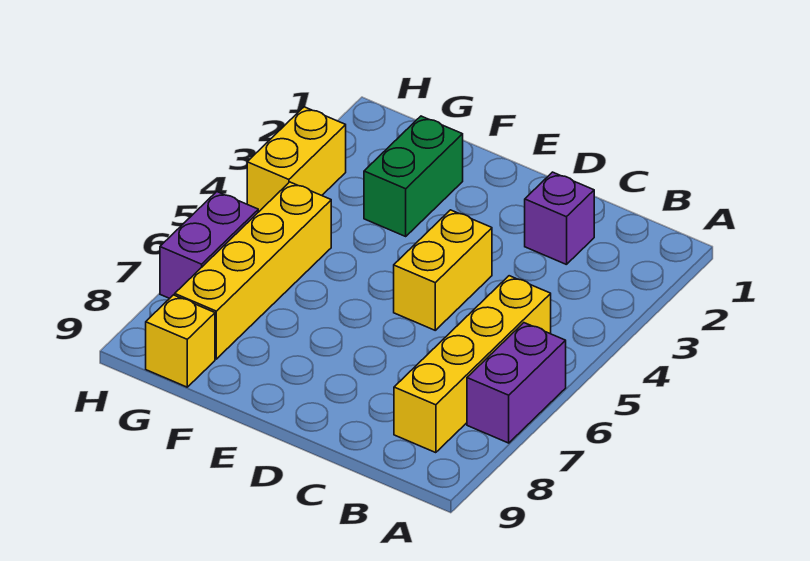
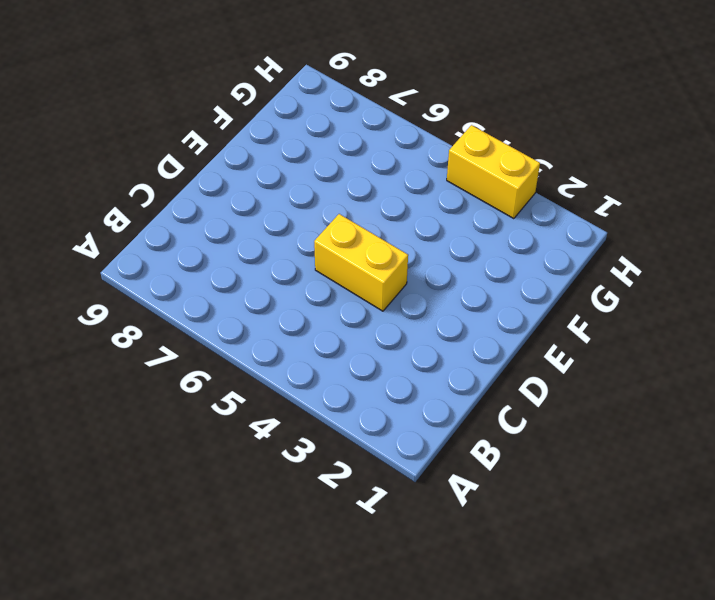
none -> purple brick A6:A7 level 1
none -> yellow brick B5:B8 level 1

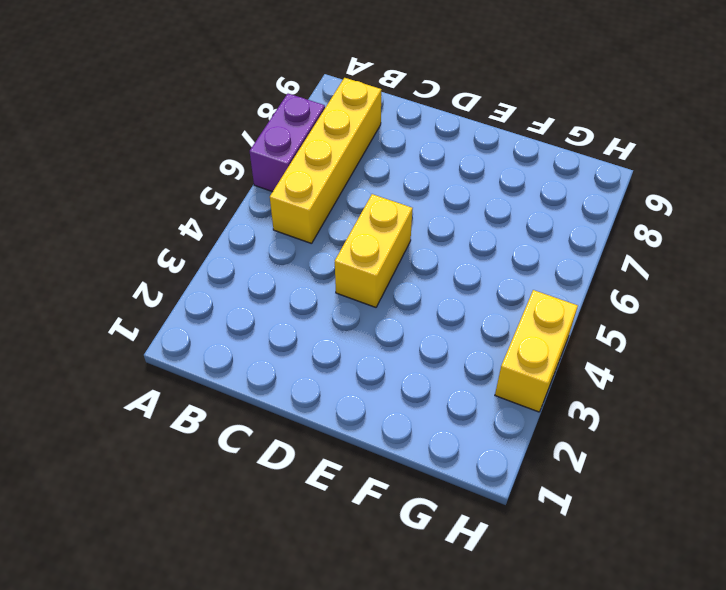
none -> purple brick C2 level 1
none -> green brick F2:F3 level 1

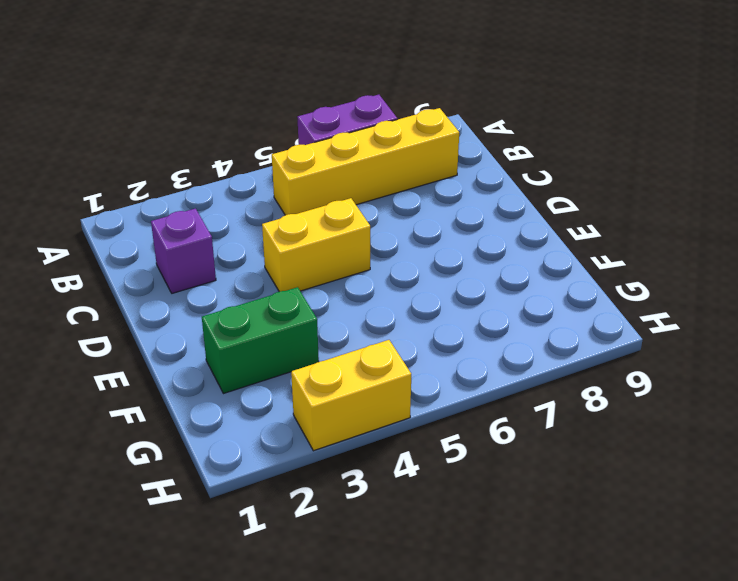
none -> yellow brick G5:G8 level 1
none -> yellow brick G9 level 1

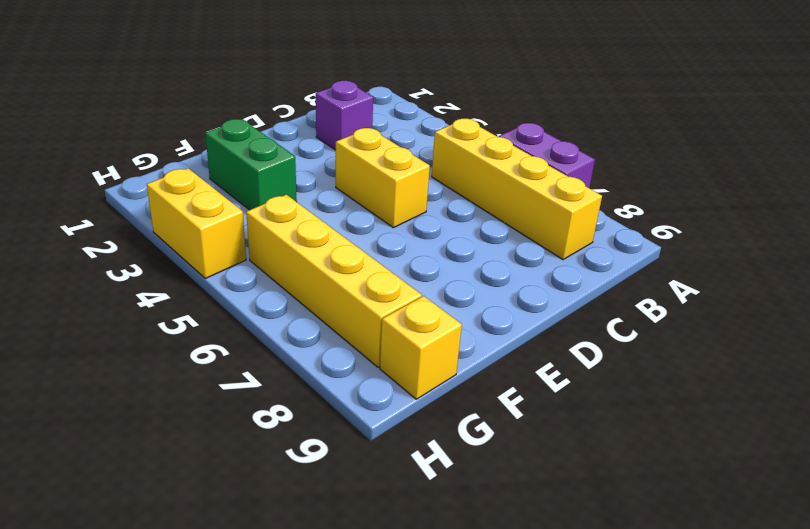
none -> purple brick H6:H7 level 1

